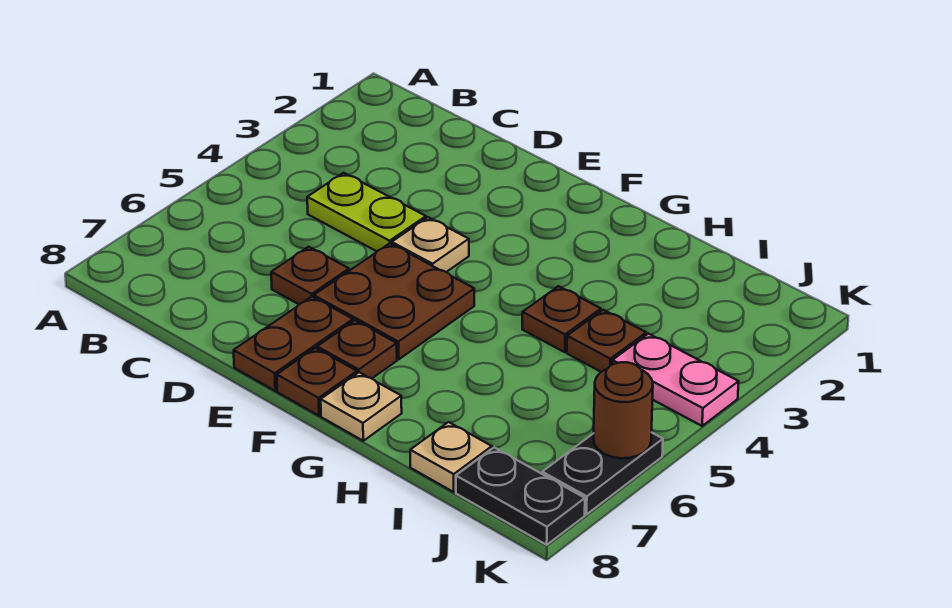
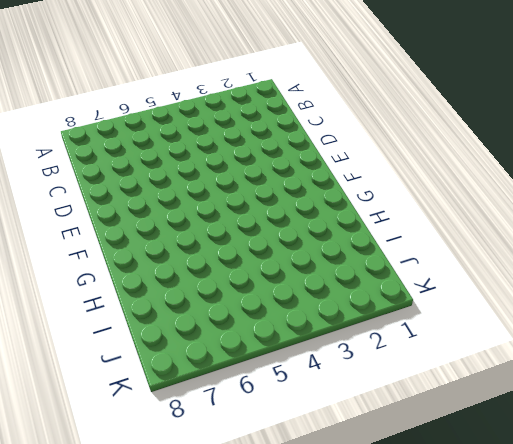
none -> lime plate C4:D4 level 1
none -> brown plate D6 level 1
none -> tan plate E4 level 1

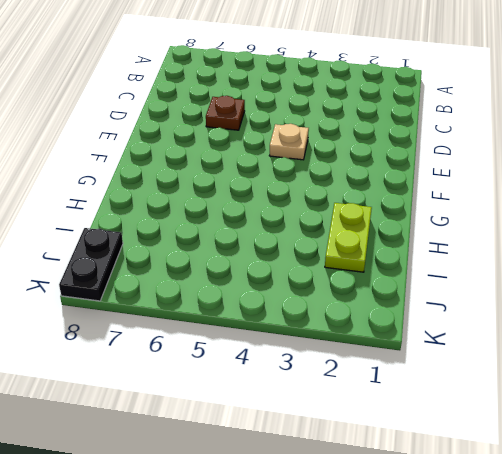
lime plate H2:I2 level 1 -> lime plate C4:D4 level 1
none -> brown plate E5:F6 level 1
none -> brown plate E7:E8 level 1
none -> brown plate F7 level 1

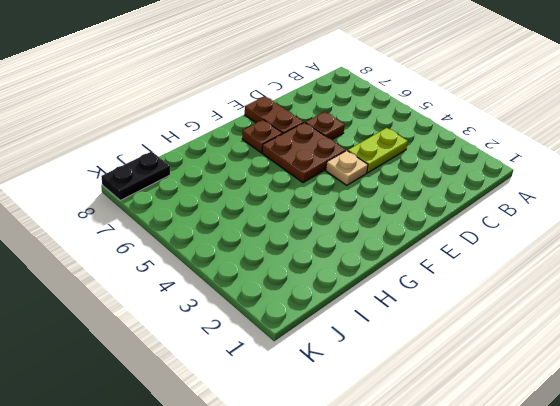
none -> brown plate F8 level 1
none -> tan plate G8 level 1
none -> brown plate H4 level 1

